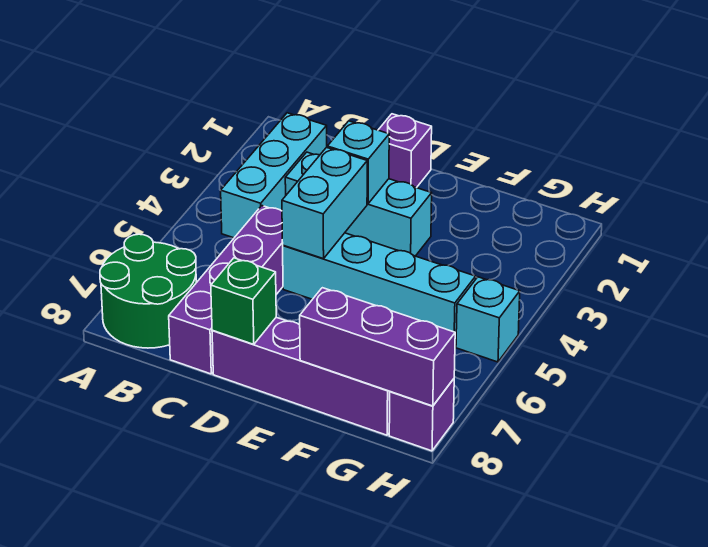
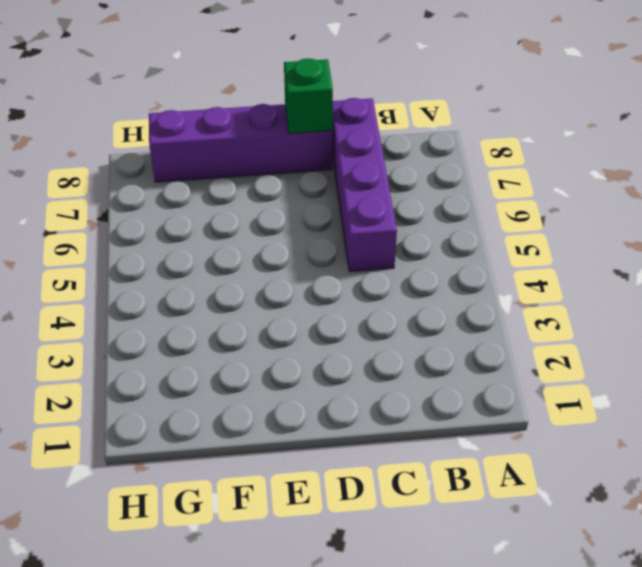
none -> green round brick A7:B8 level 1
none -> cyan brick B2:B4 level 1
none -> cyan brick C3:E3 level 1

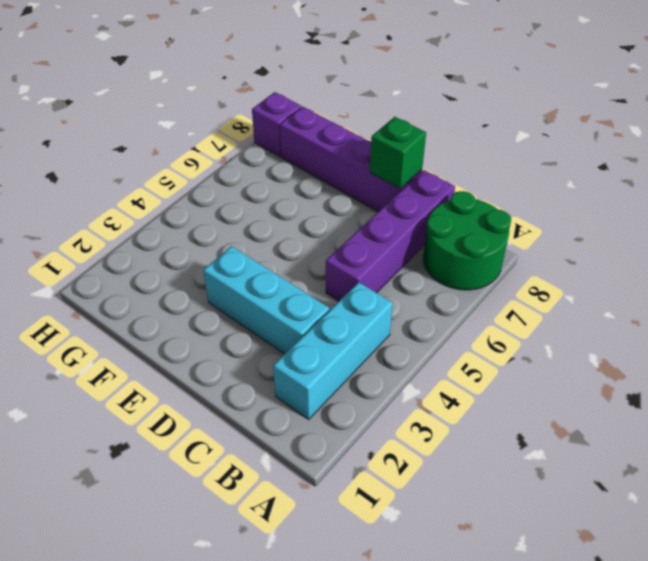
none -> purple brick D1 level 1
none -> cyan brick D5:G5 level 1
none -> cyan brick H5 level 1

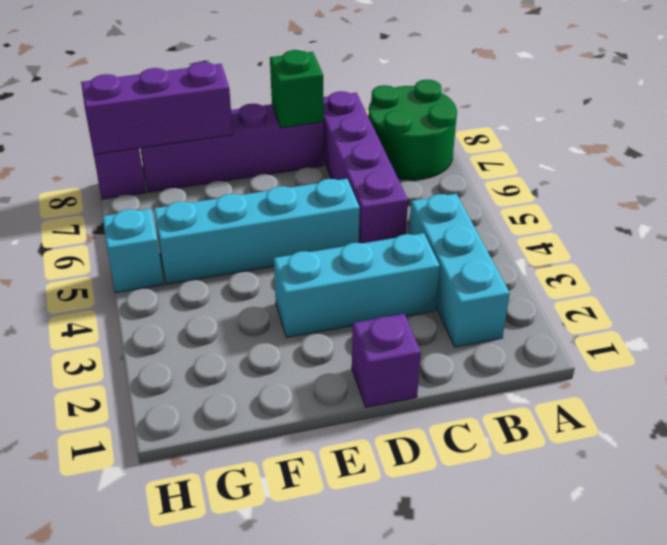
none -> cyan brick D3 level 2
none -> cyan brick D4:D5 level 2

